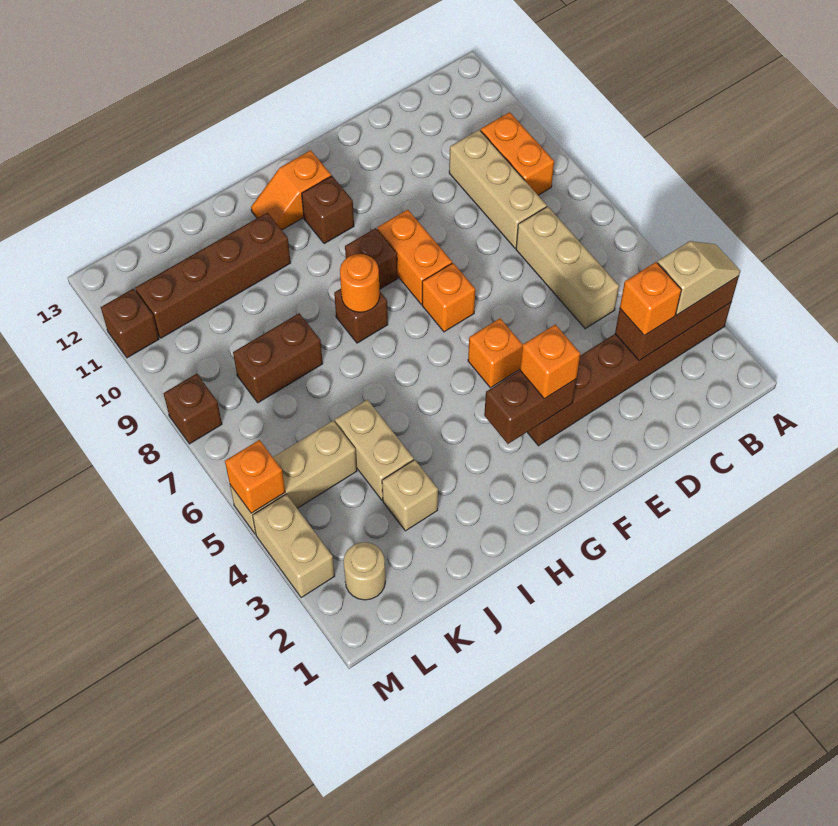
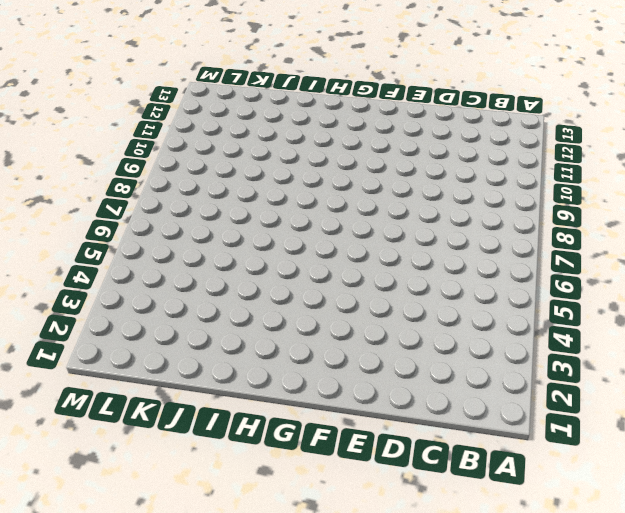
none -> brown brick A3:F3 level 1
none -> orange brick B9:B10 level 1
none -> tan brick C5:C7 level 1

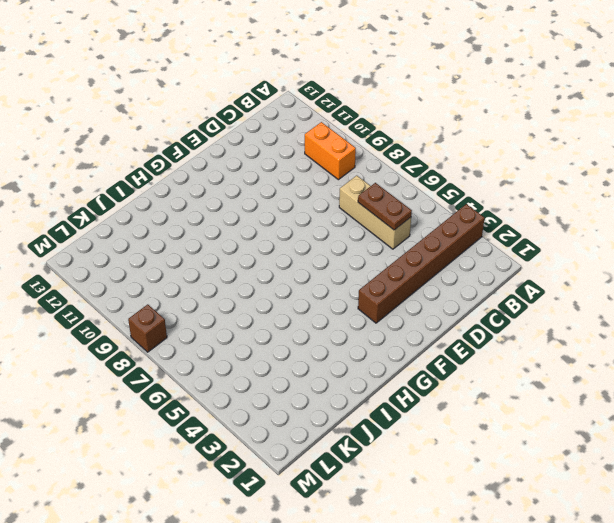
brown plate C5:C6 level 2 -> none
none -> tan brick C8:C10 level 1
none -> orange brick F5 level 1
none -> orange brick F7 level 1

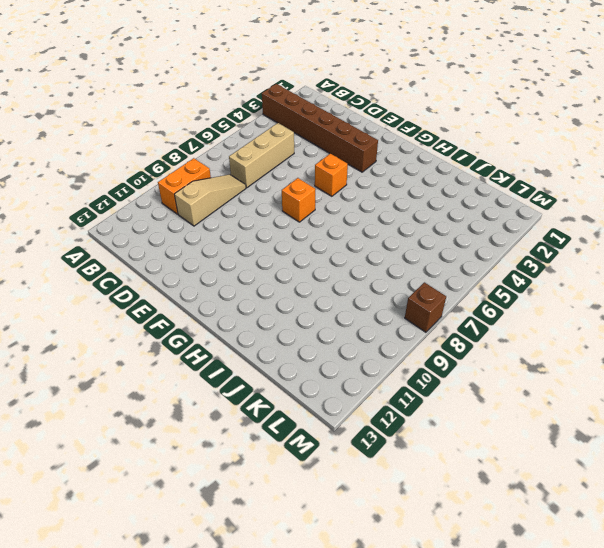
tan slope C8:C10 level 1 top 10 -> tan brick C8:C10 level 1
none -> orange brick F8:F9 level 1
none -> brown brick G9 level 1
none -> brown brick G11 level 1

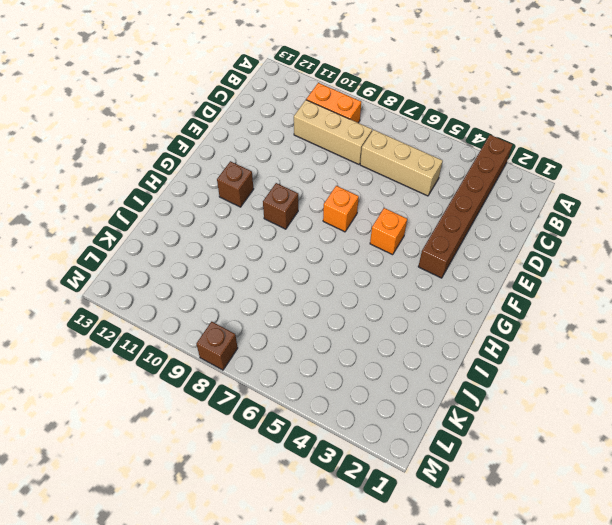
none -> orange brick F8:F9 level 1
none -> orange slope G12:H12 level 1 top G
none -> brown brick H8 level 1

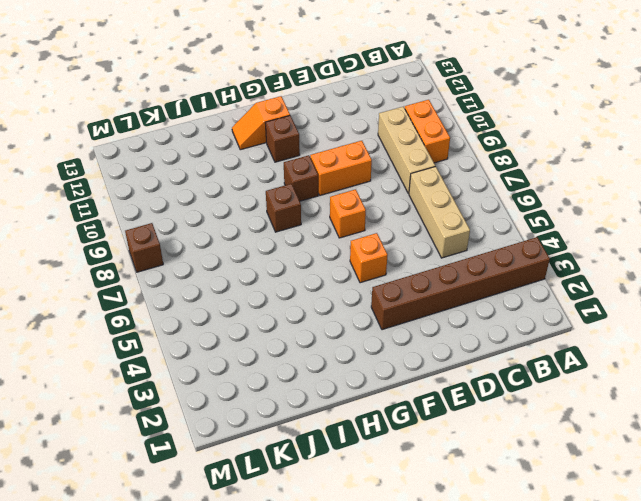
orange brick E9:F9 level 1 -> orange brick F8:F9 level 1
none -> brown brick I11:L11 level 1
none -> tan brick J3 level 1
none -> tan brick J4:J5 level 1

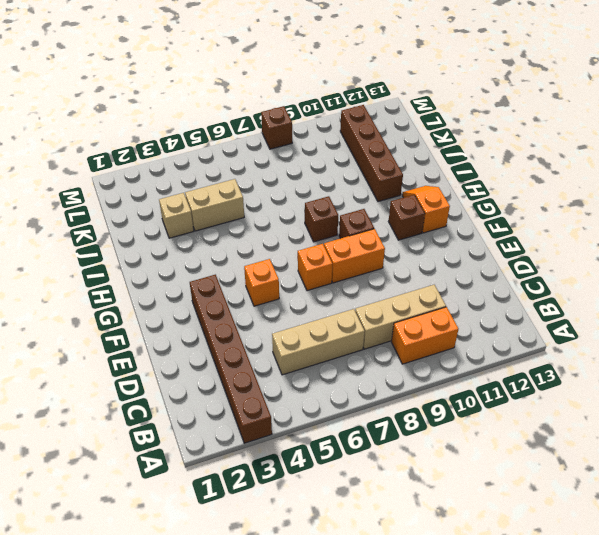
none -> brown brick J8:K8 level 1
none -> tan brick K5:M5 level 1
none -> tan round brick L2 level 1

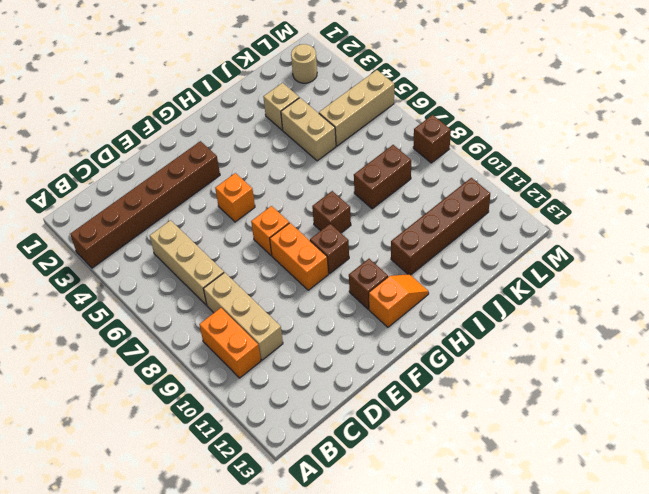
none -> tan brick M3:M4 level 1
none -> brown brick M11 level 1
none -> brown brick A3:C3 level 2

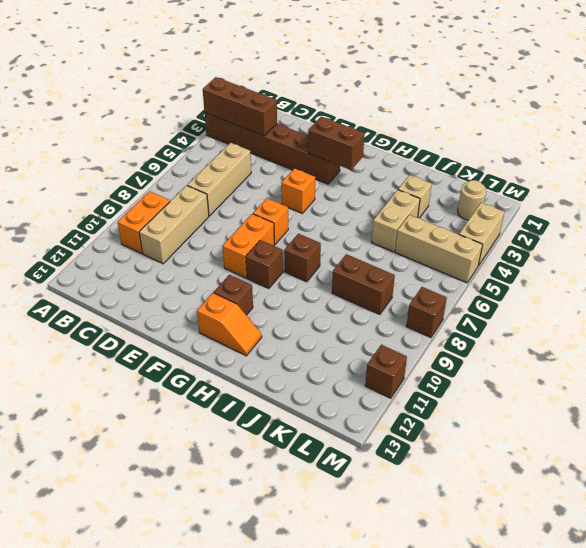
none -> brown brick I11:L11 level 1
none -> orange round brick H8 level 2
none -> orange brick M5 level 2

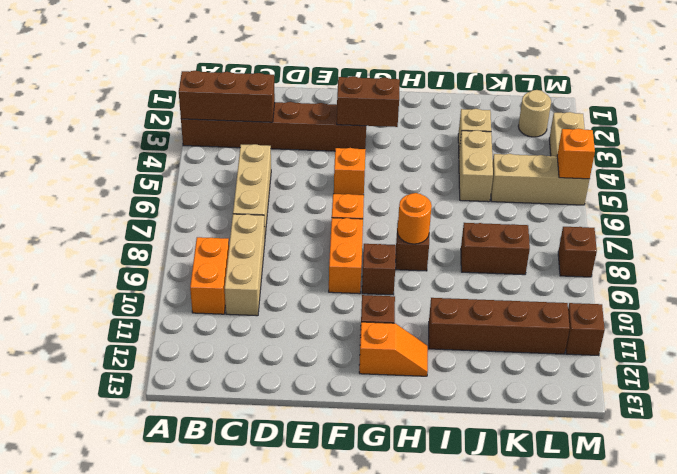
none -> tan slope A3:B3 level 3 top B
none -> orange brick C3 level 3
none -> orange brick F3 level 3

